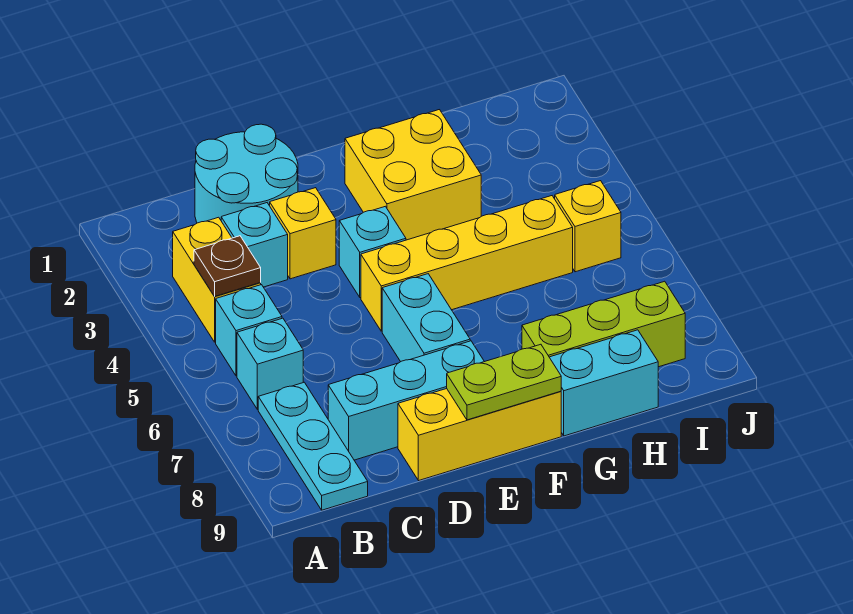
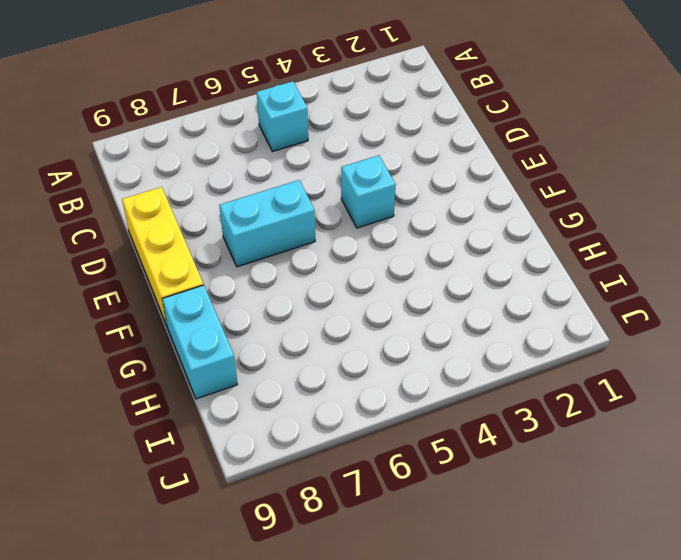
none -> yellow brick B3:B4 level 1
none -> cyan brick B6 level 1
none -> cyan plate B7:B9 level 1

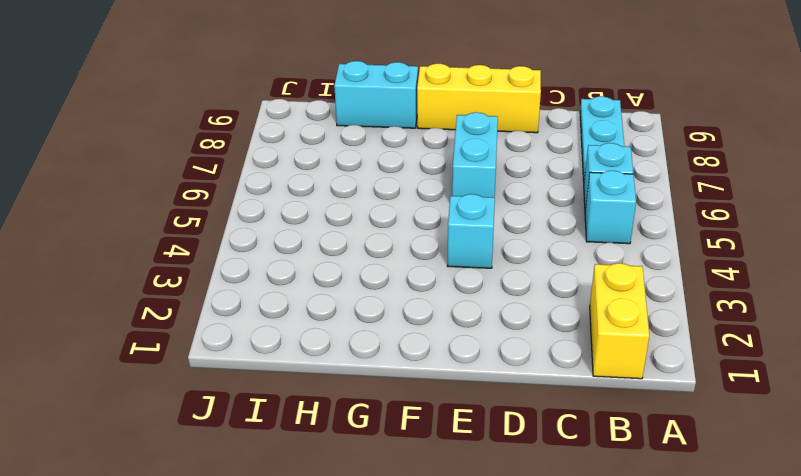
yellow brick B1:B2 level 1 -> yellow brick B3:B4 level 1
none -> cyan round brick C1:D2 level 1
none -> cyan brick C3 level 1
none -> cyan brick C8:E8 level 1

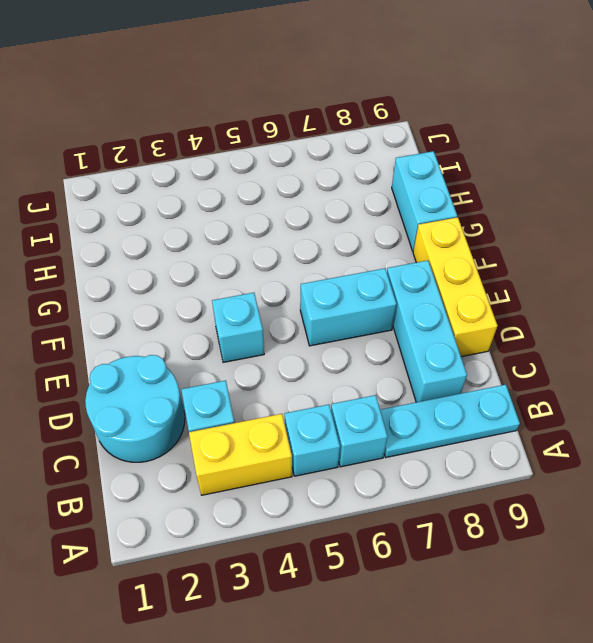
none -> yellow brick D3 level 1
none -> yellow brick E5:H5 level 1
none -> yellow brick F2:G3 level 1

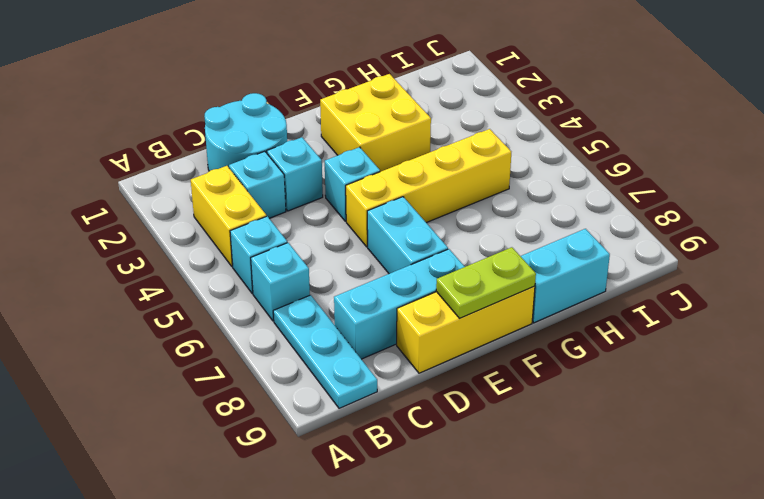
cyan brick D3 level 1 -> yellow brick D3 level 1
none -> lime brick G8:I8 level 1
none -> yellow brick I5 level 1
none -> brown plate B4 level 2

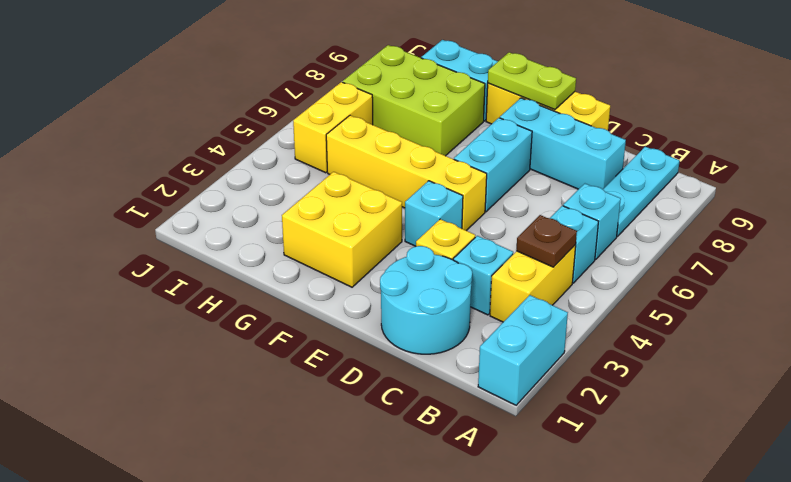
cyan brick A1:A2 level 1 -> none
lime brick G7:I8 level 1 -> lime brick G8:I8 level 1
yellow brick I5:I6 level 1 -> yellow brick I5 level 1

